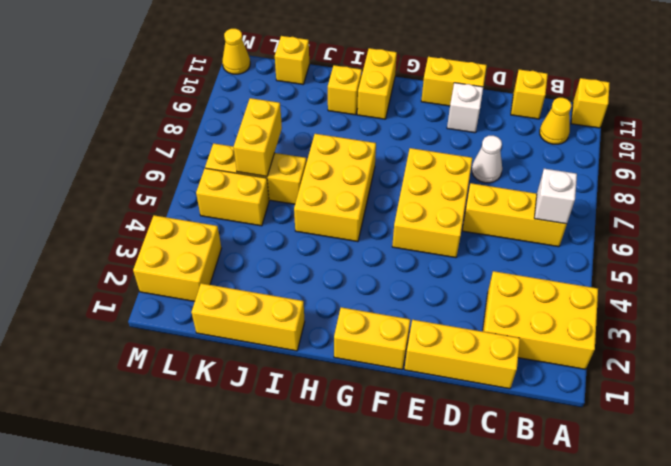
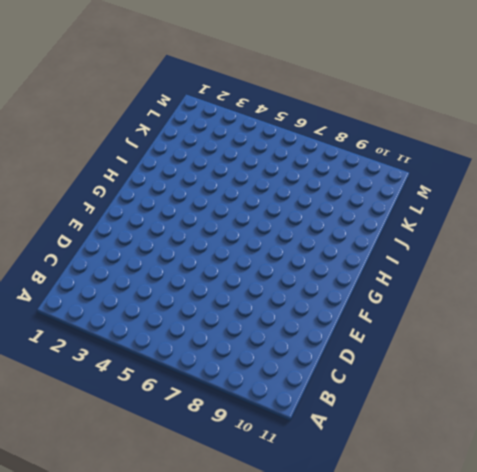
none -> yellow brick A2:C3 level 1
none -> yellow brick A11 level 1
none -> yellow brick B6:D6 level 1

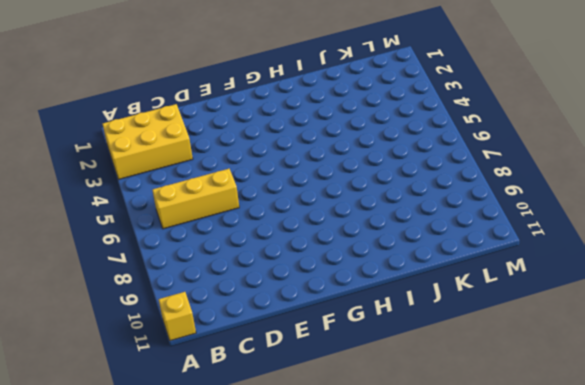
none -> yellow cone B10 level 1
none -> yellow brick C1:E1 level 1
none -> yellow brick C11 level 1

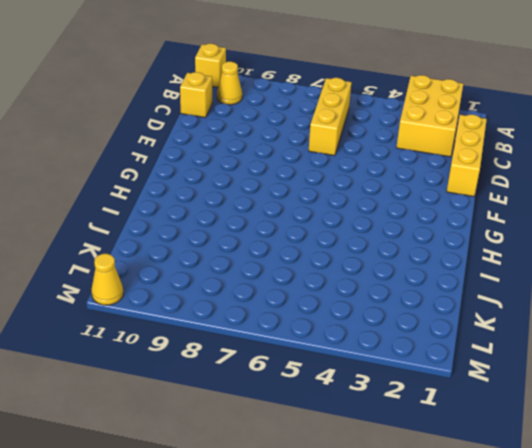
none -> white cone D8 level 1
none -> yellow brick E5:F7 level 1
none -> white brick E10 level 1

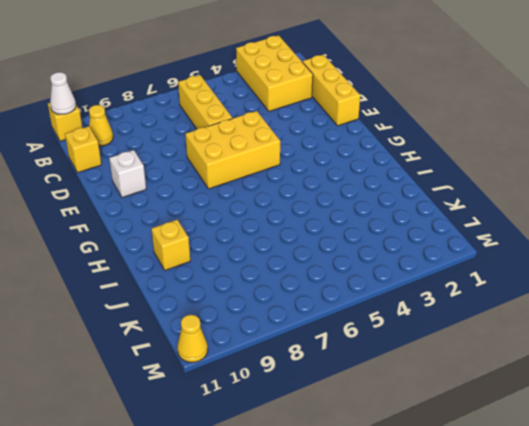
white cone A11 level 2 -> white cone D8 level 1
none -> yellow brick E11:F11 level 1
none -> yellow brick F1:G1 level 1
none -> yellow brick H5:I7 level 1

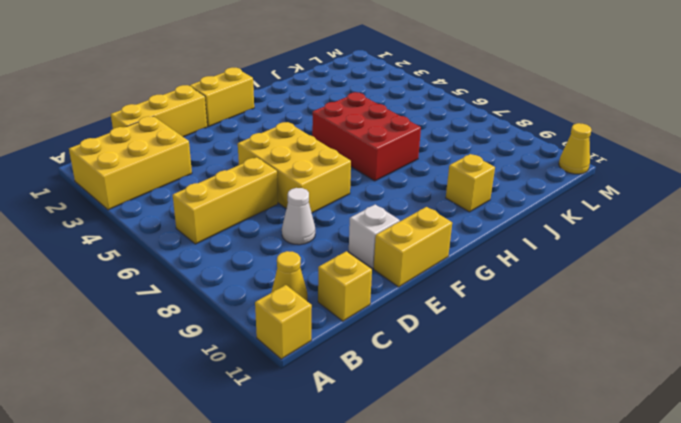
red brick H5:I7 level 1 -> yellow brick H5:I7 level 1
none -> yellow brick H10:H11 level 1
none -> yellow brick I1:K1 level 1
none -> yellow brick J6:L6 level 1

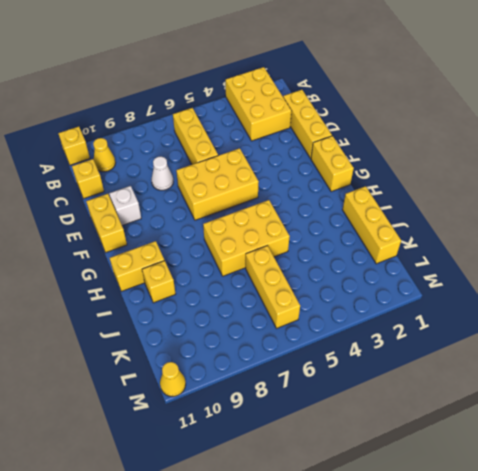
none -> yellow brick K5:L5 level 1
none -> yellow brick K11 level 1
none -> yellow brick L2:M3 level 1

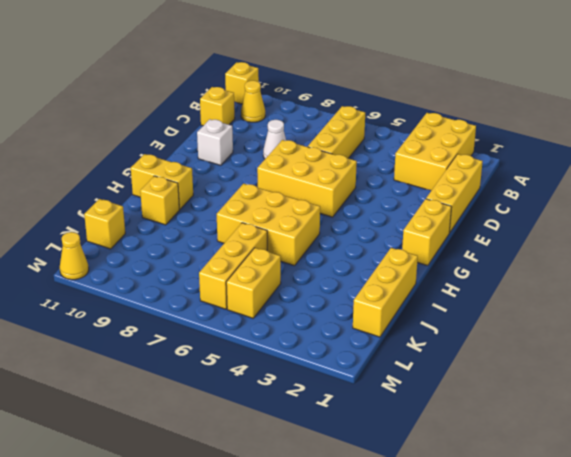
none -> yellow brick E11:F11 level 1
none -> yellow brick L2:M3 level 1
none -> white brick B6 level 2

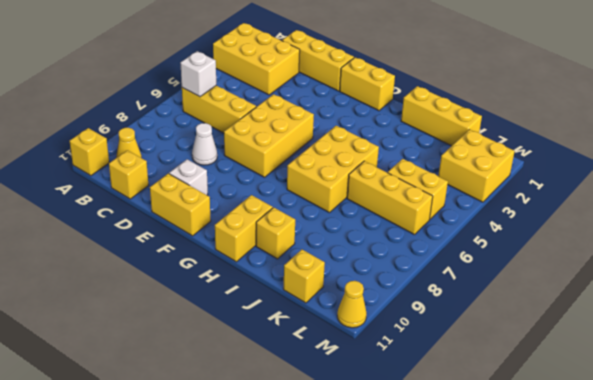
none -> yellow brick K6:K7 level 2

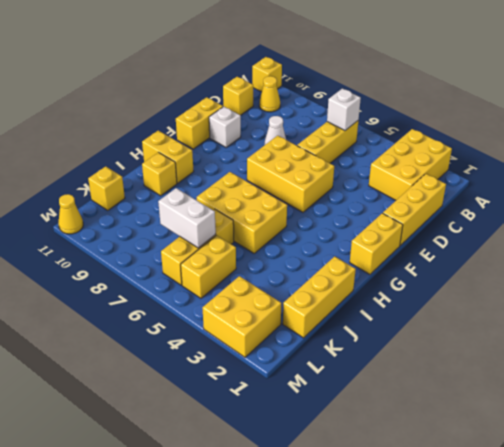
white brick K6:K7 level 2 -> yellow brick K6:K7 level 2

